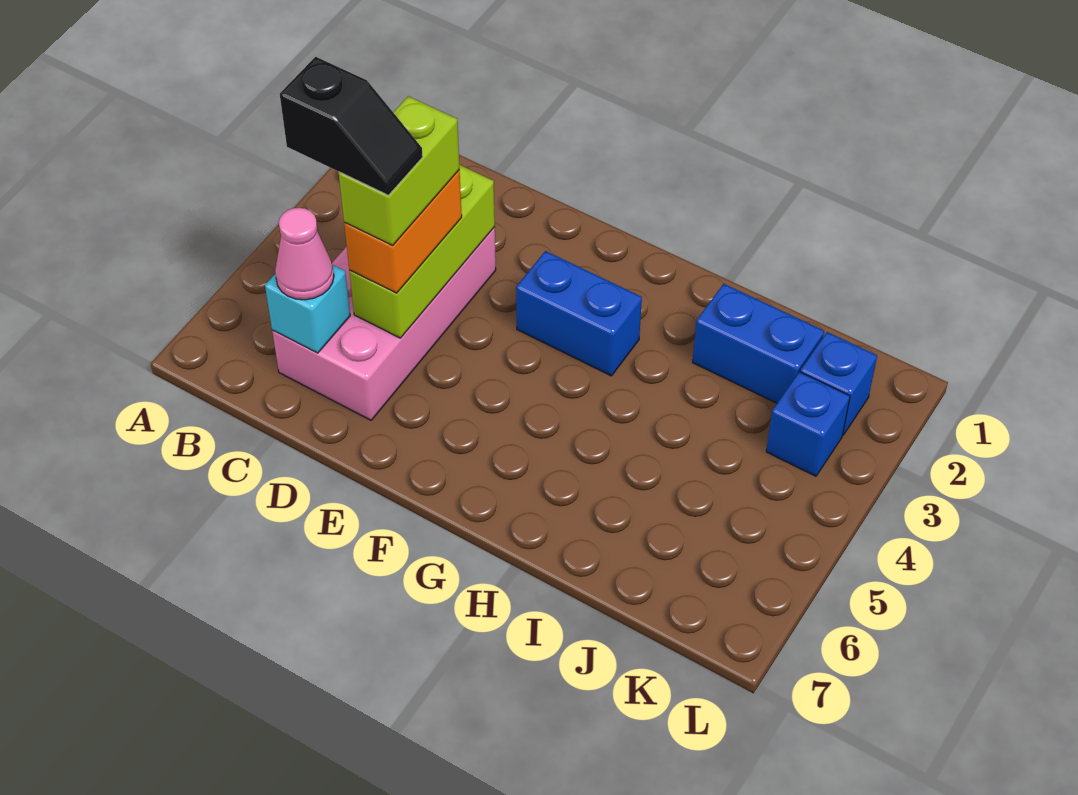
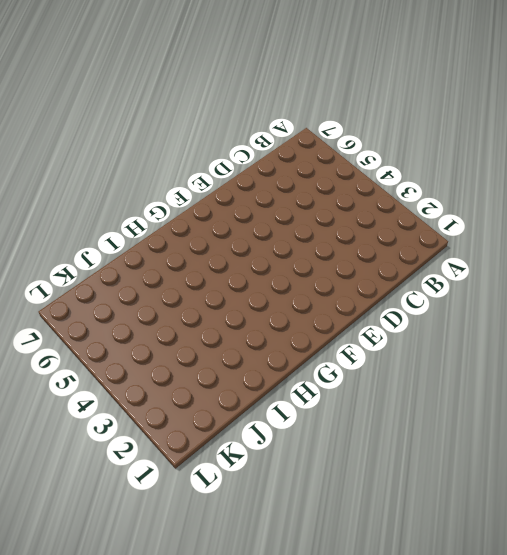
none -> pink brick C3:D6 level 1
none -> blue brick F3:G3 level 1

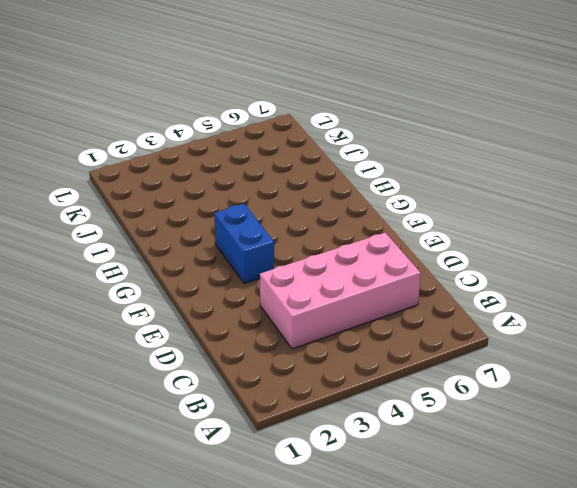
none -> blue brick I2:J2 level 1
none -> blue brick K2 level 1

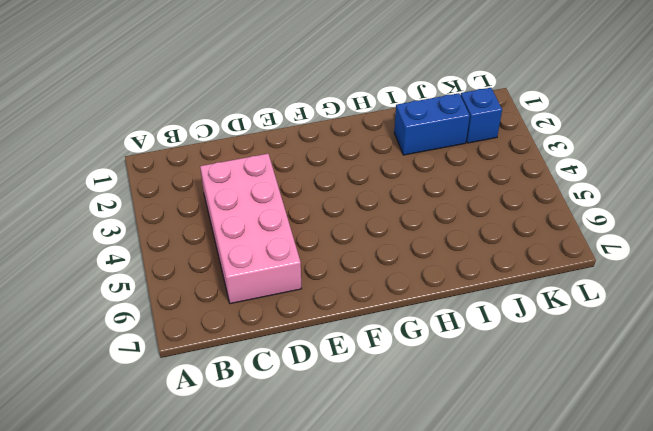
none -> blue brick F3:G3 level 1
none -> blue brick K3 level 1

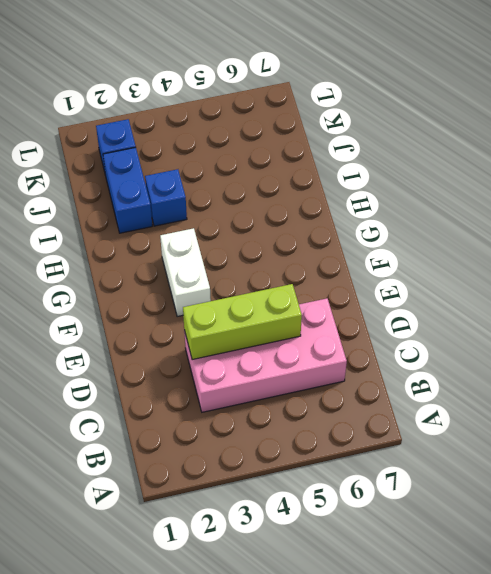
white brick F3:G3 level 1 -> blue brick F3:G3 level 1
blue brick I3 level 1 -> blue brick K3 level 1
none -> cyan brick C6 level 2
none -> pink cone C6 level 3

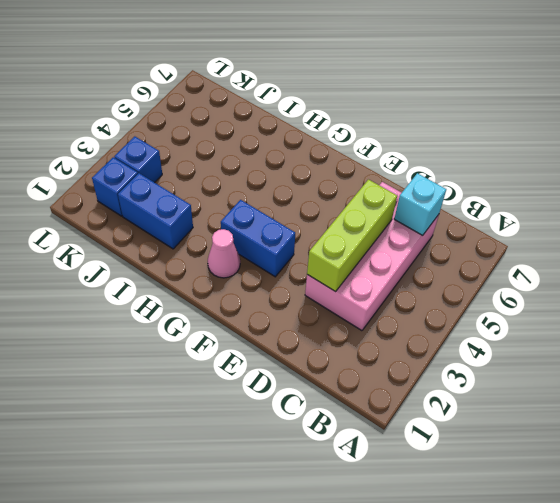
pink cone G2 level 1 -> pink cone C6 level 3
none -> orange brick D4:D5 level 3
none -> lime brick D4:D5 level 4

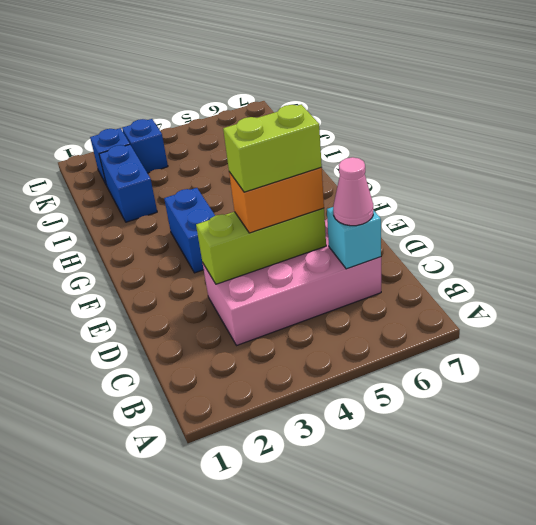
none -> black slope C5:D5 level 5 top C

